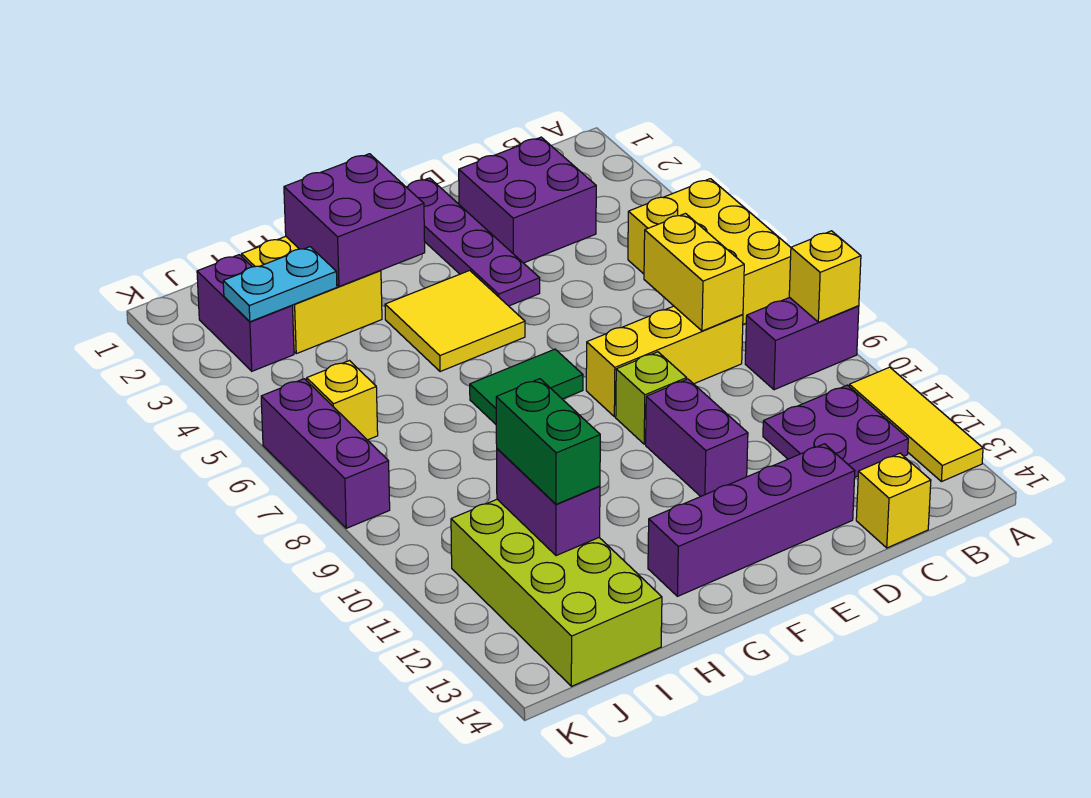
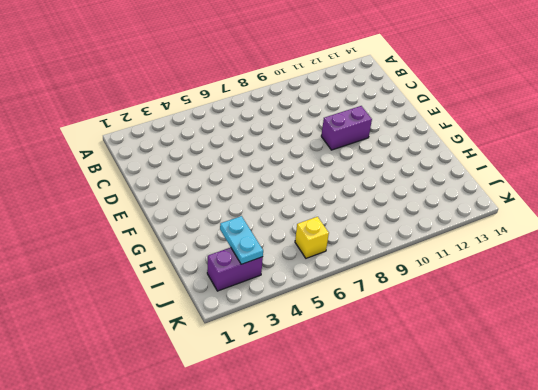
none -> yellow brick A5:B7 level 1
none -> purple brick A9:B9 level 1
none -> yellow tile A11:A13 level 1

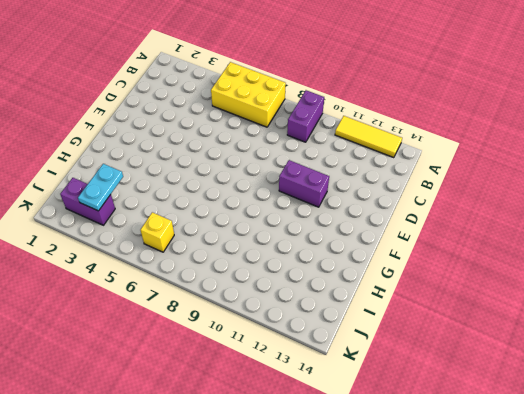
none -> purple plate B11:C12 level 1
none -> purple brick C2:D3 level 1
none -> yellow brick C8:E8 level 1

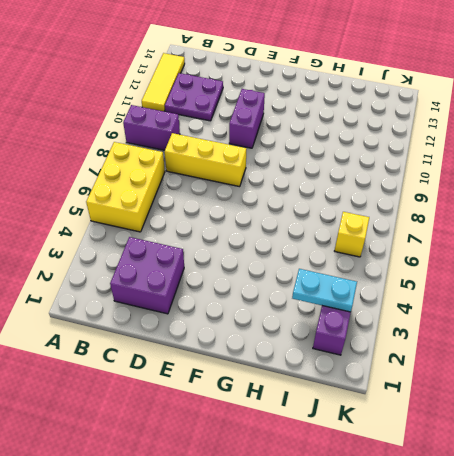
none -> yellow brick C14 level 1
none -> purple brick D13:G13 level 1
none -> purple plate E1:E4 level 1

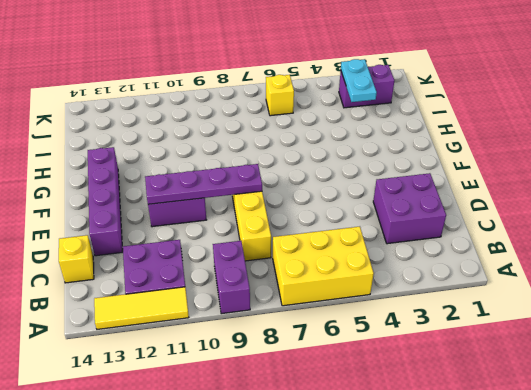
purple plate E8:E11 level 2 -> purple plate E1:E4 level 1
none -> lime brick E9 level 1
none -> yellow tile F4:G5 level 1
none -> green tile F7:G7 level 1

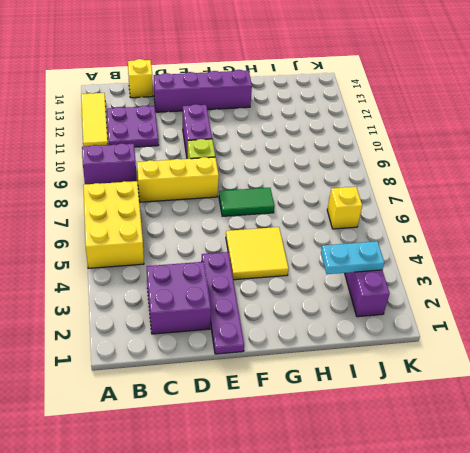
none -> yellow brick H2:I3 level 1
none -> lime brick I11:J14 level 1
none -> purple brick K6:K8 level 1

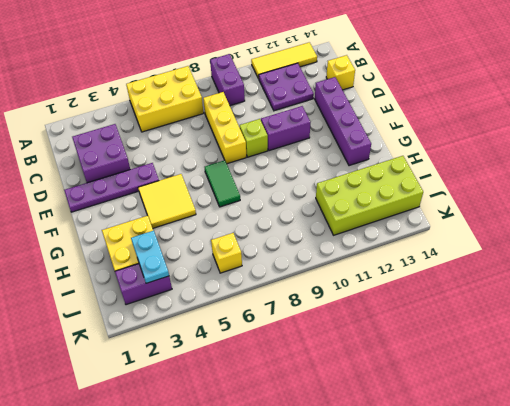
none -> purple brick K6:K8 level 1
none -> yellow brick A9 level 2
none -> yellow brick C7:C8 level 2

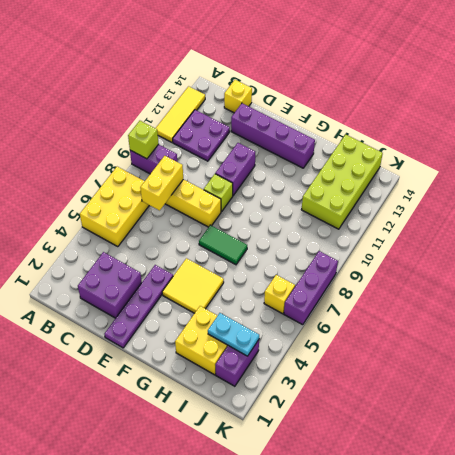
lime brick A9 level 2 -> yellow brick A9 level 2
none -> purple brick G2:H3 level 2
none -> purple brick I11:I12 level 2
none -> green brick I11:I12 level 3

